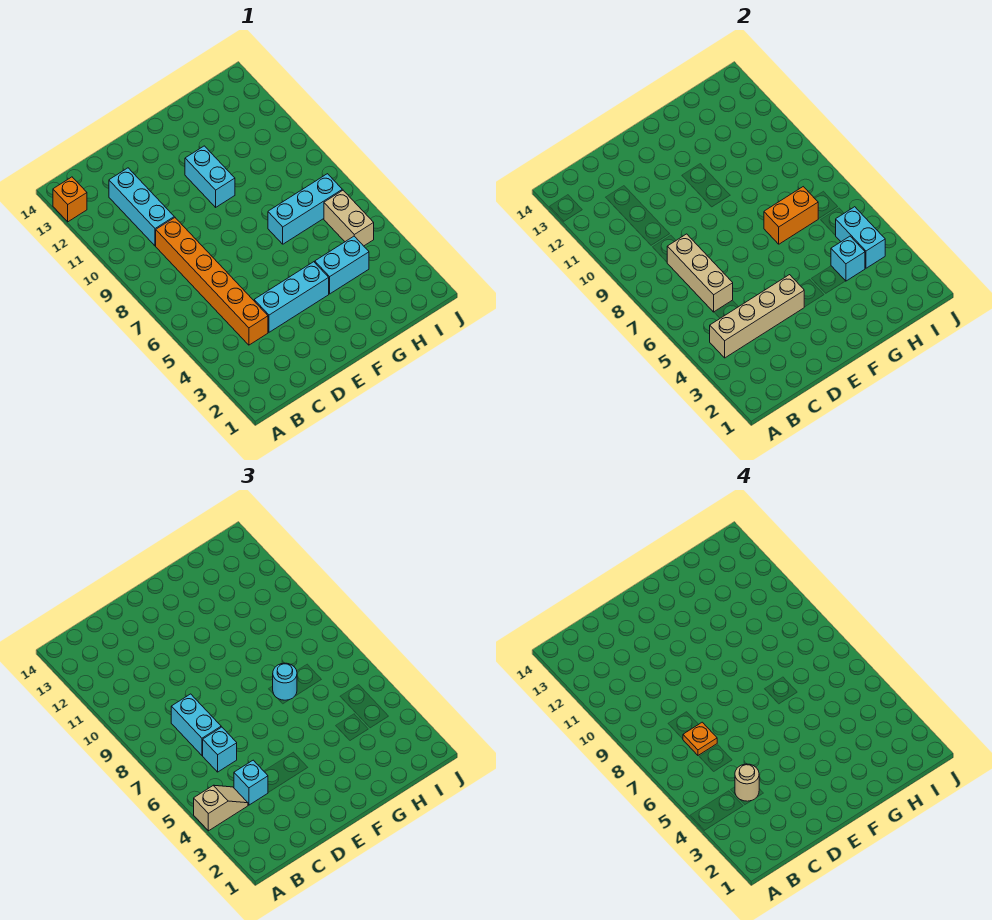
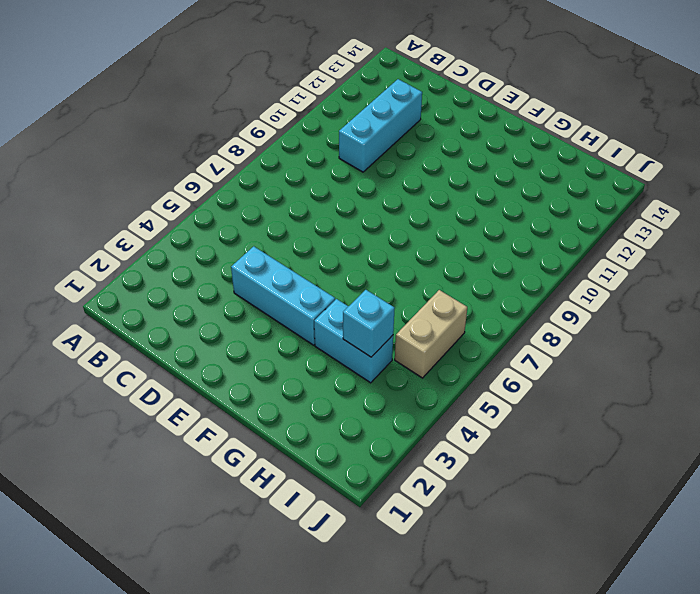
none -> orange brick A13 level 1
none -> orange brick C4:C9 level 1
none -> cyan brick F10:F11 level 1

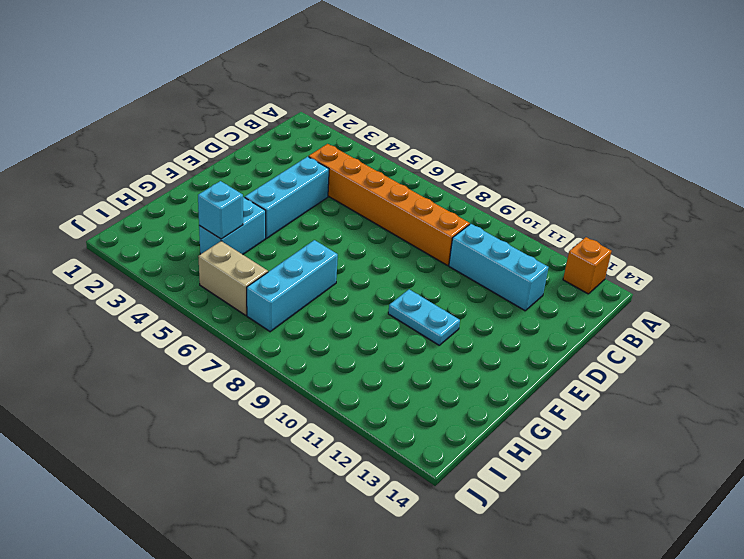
cyan plate F10:F11 level 1 -> cyan brick F10:F11 level 1
none -> tan brick B4:E4 level 2
none -> tan brick C6:C8 level 2
none -> orange brick G7:H7 level 2

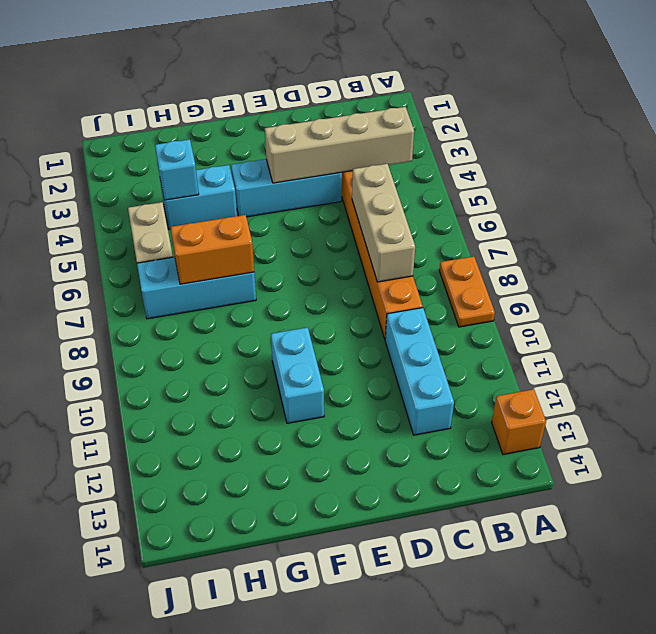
orange plate A8:A9 level 1 -> none
none -> cyan brick I4:I5 level 2
none -> tan slope A4:B4 level 3 top A
none -> cyan brick C4 level 3

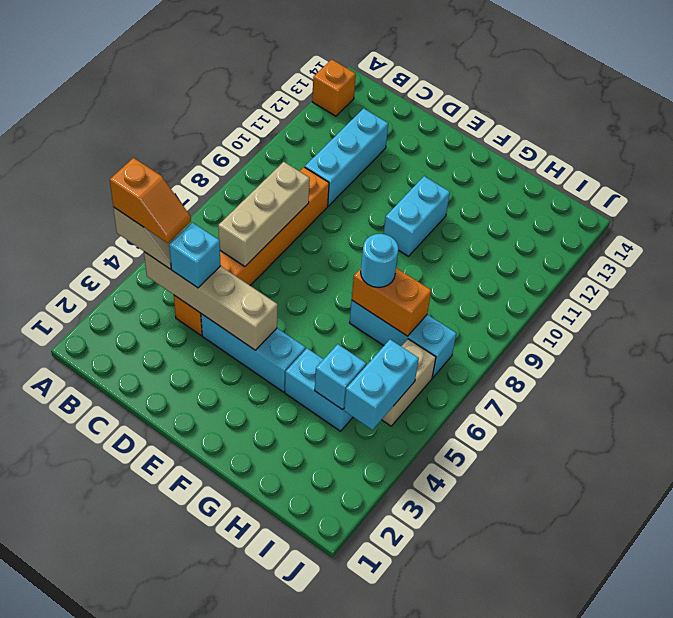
orange slope A4:B4 level 4 top A -> none
none -> cyan brick C6 level 3
none -> cyan brick C7:C8 level 3
none -> tan round brick C4 level 4

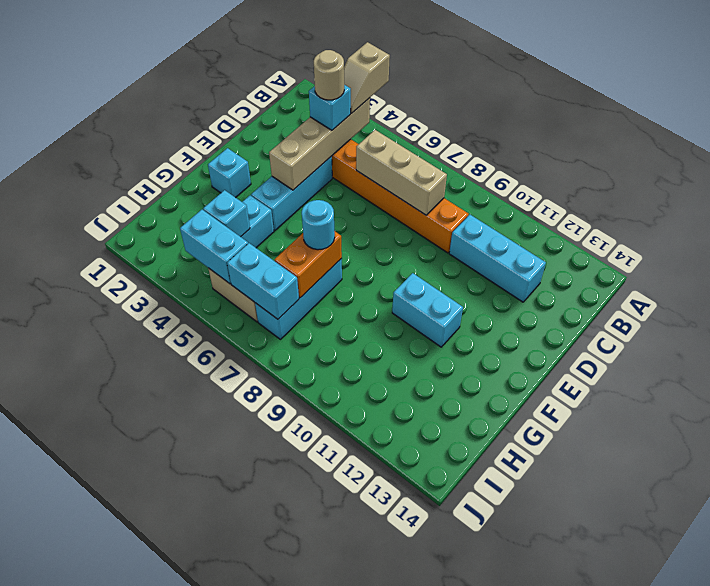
cyan brick F2 level 1 -> cyan brick C6 level 3
cyan brick I6:I7 level 2 -> cyan brick C7:C8 level 3
none -> orange brick A13 level 1
none -> orange plate C7 level 4

